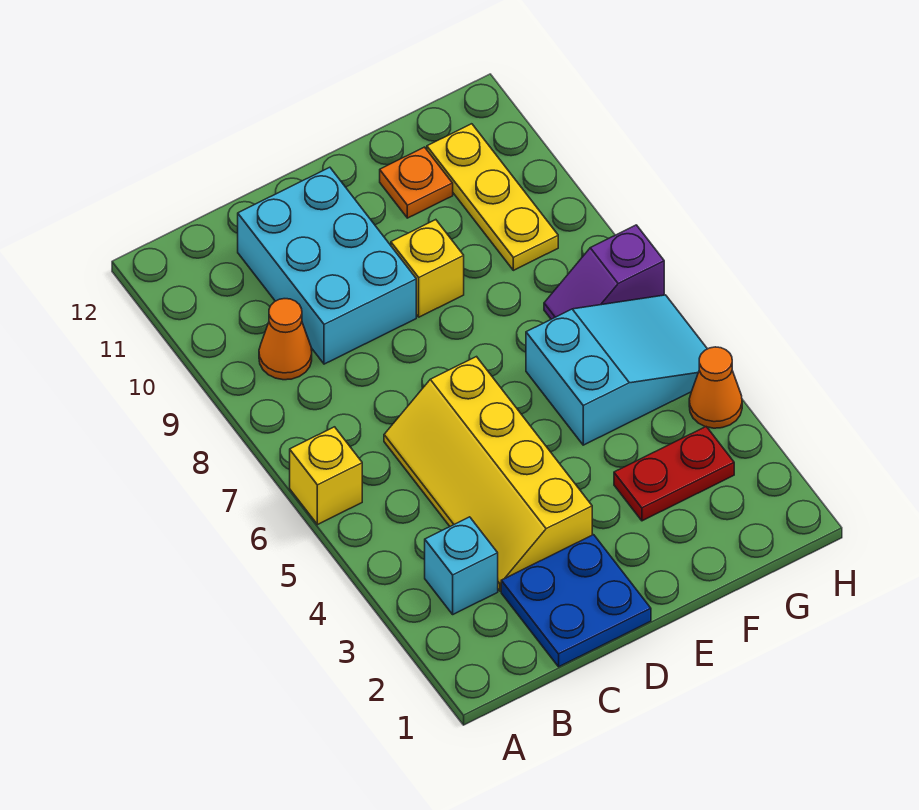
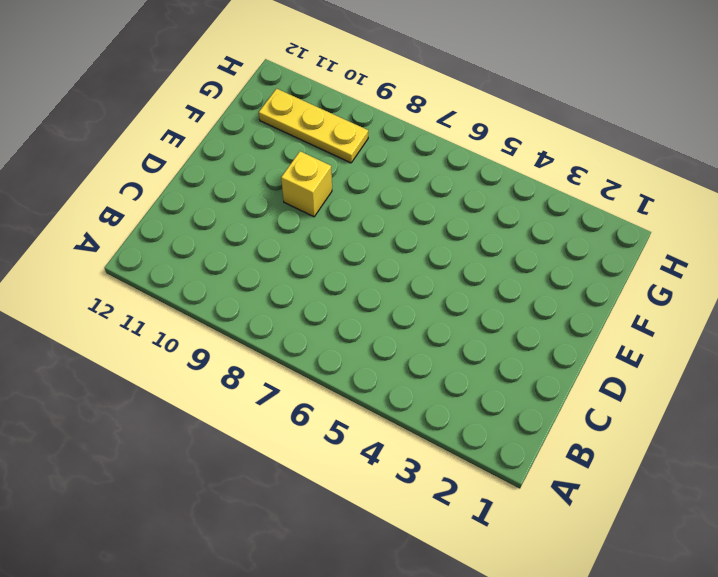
none -> yellow brick A6 level 1
none -> cyan brick B3 level 1
none -> orange cone B9 level 1

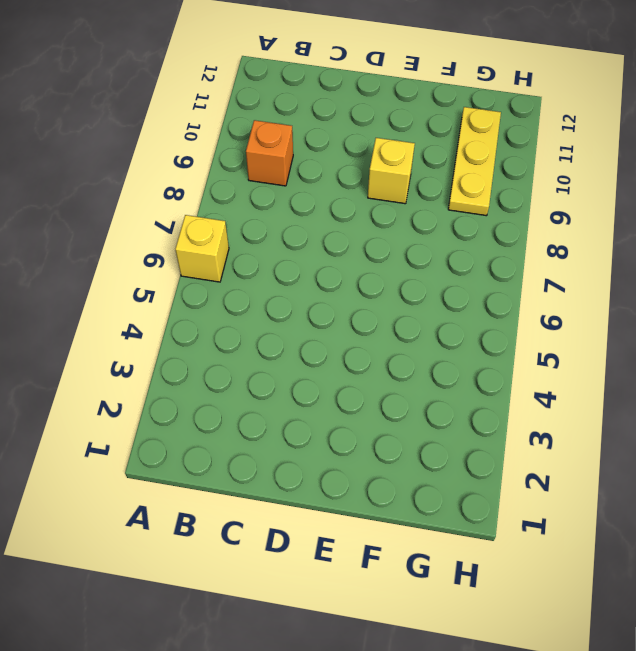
orange brick B9 level 1 -> orange cone B9 level 1
none -> cyan brick B3 level 1
none -> blue plate C1:D2 level 1
none -> yellow slope C3:D6 level 1 top D

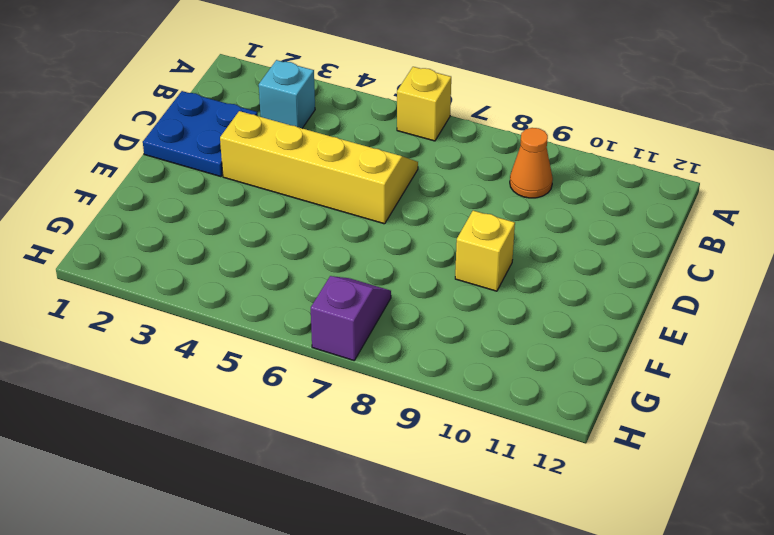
none -> cyan brick C9:D11 level 1
none -> red plate F3:G3 level 1
none -> cyan slope F5:H6 level 1 top F

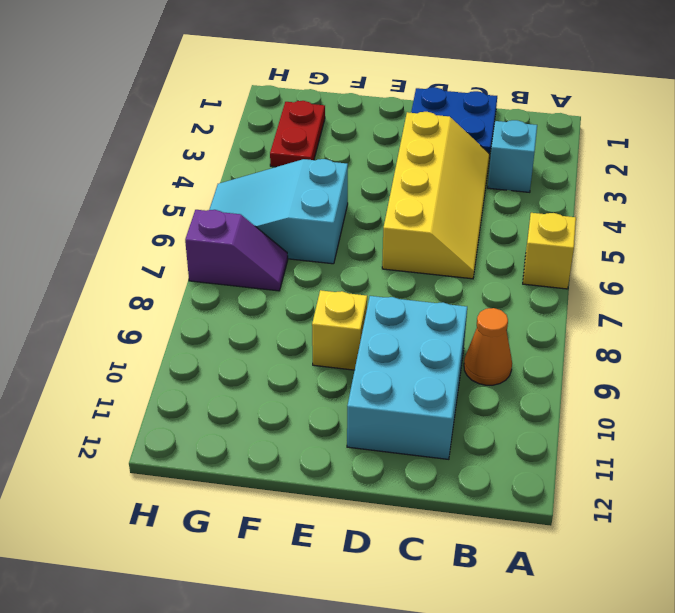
red plate G2:G3 level 1 -> red plate F3:G3 level 1
none -> orange plate F11 level 1
none -> yellow plate G9:G11 level 1
none -> orange cone H4 level 1

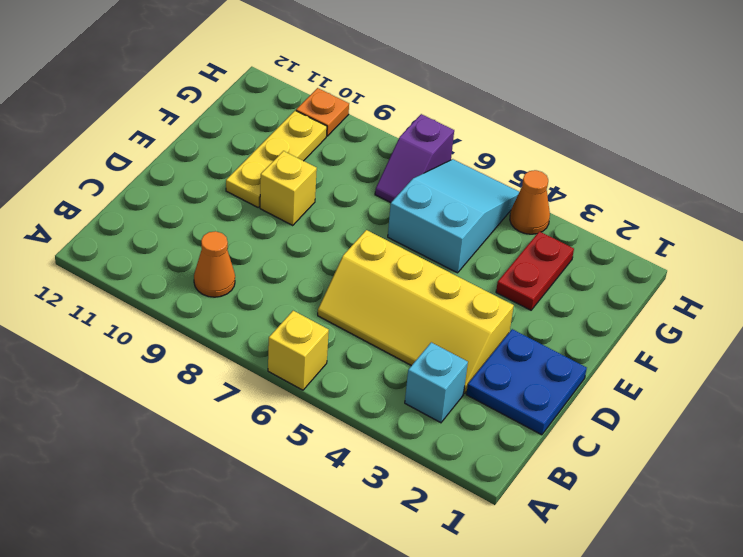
yellow plate E10:G10 level 1 -> yellow plate G9:G11 level 1
orange plate H10 level 1 -> orange plate F11 level 1
none -> cyan brick C9:D11 level 1

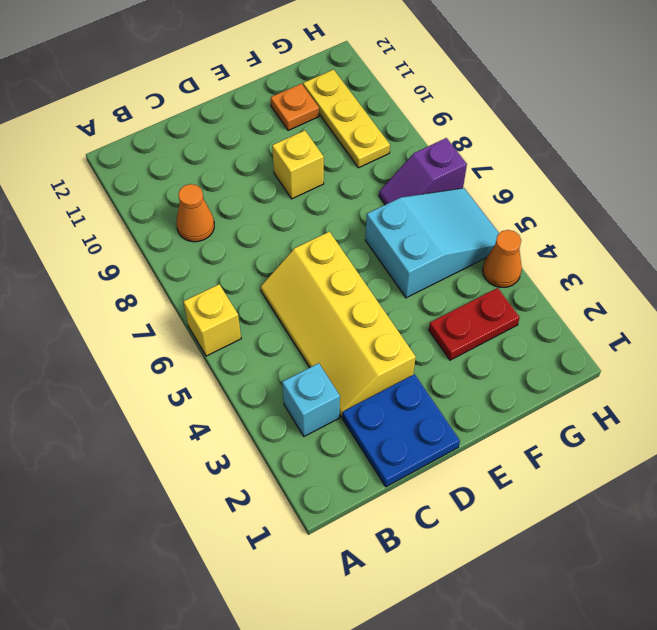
none -> cyan brick C9:D11 level 1

